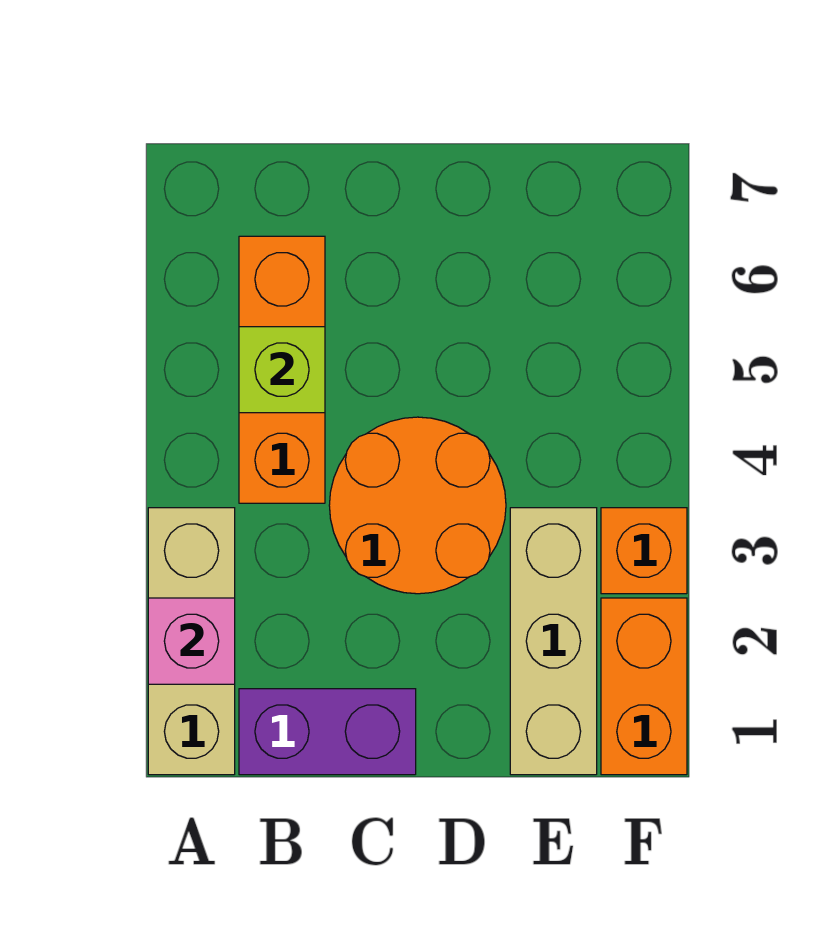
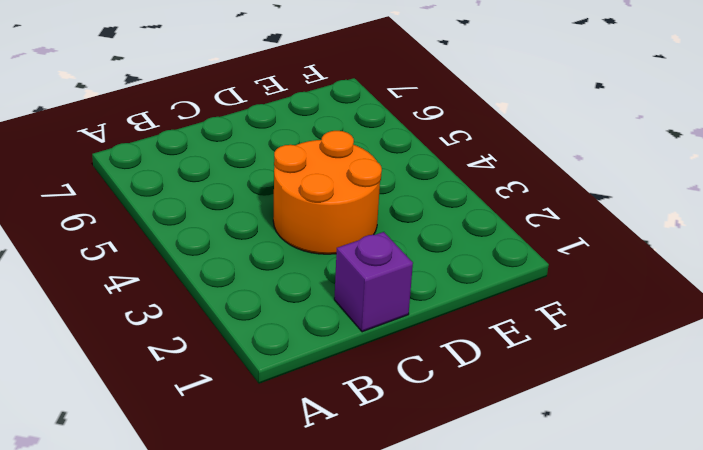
purple brick C1 level 1 -> purple brick B1:C1 level 1
none -> tan brick A1:A3 level 1
none -> orange brick B4:B6 level 1

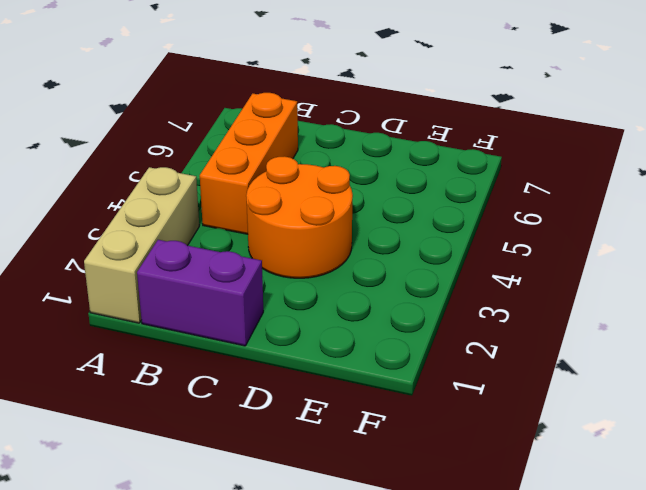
none -> tan brick E1:E3 level 1
none -> orange brick F1:F2 level 1

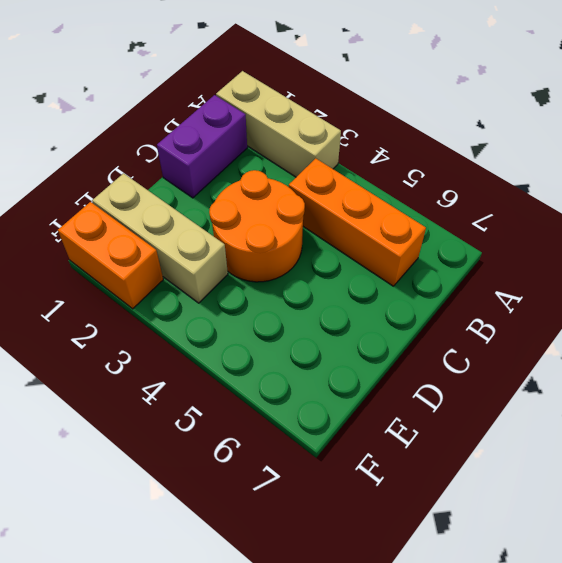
none -> orange brick F3 level 1
none -> pink brick A2 level 2

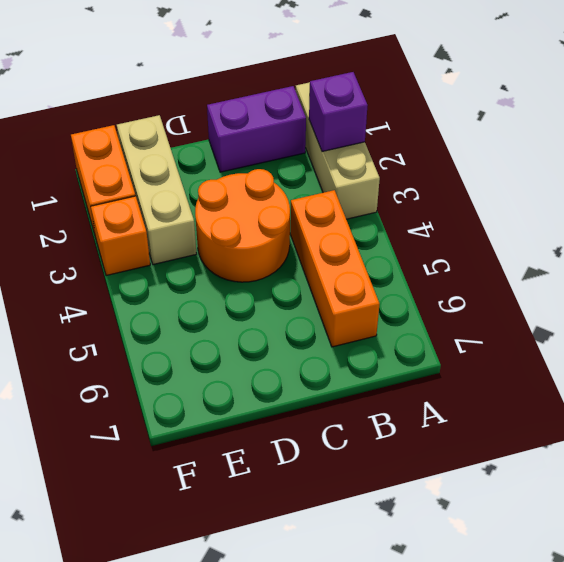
purple brick A2 level 2 -> pink brick A2 level 2
none -> lime brick B5 level 2

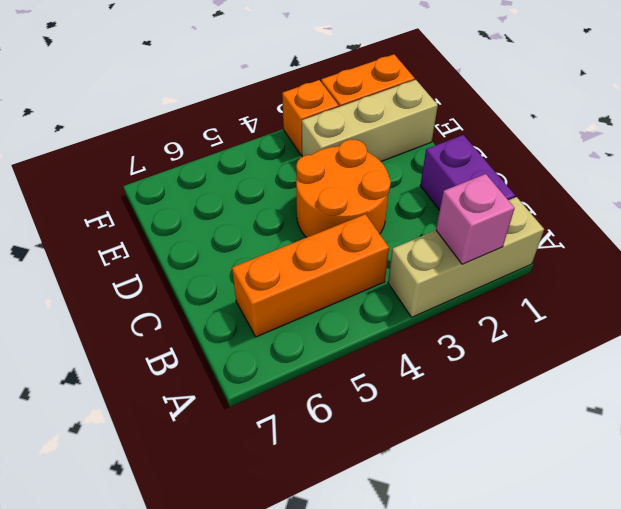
none -> lime brick B5 level 2

